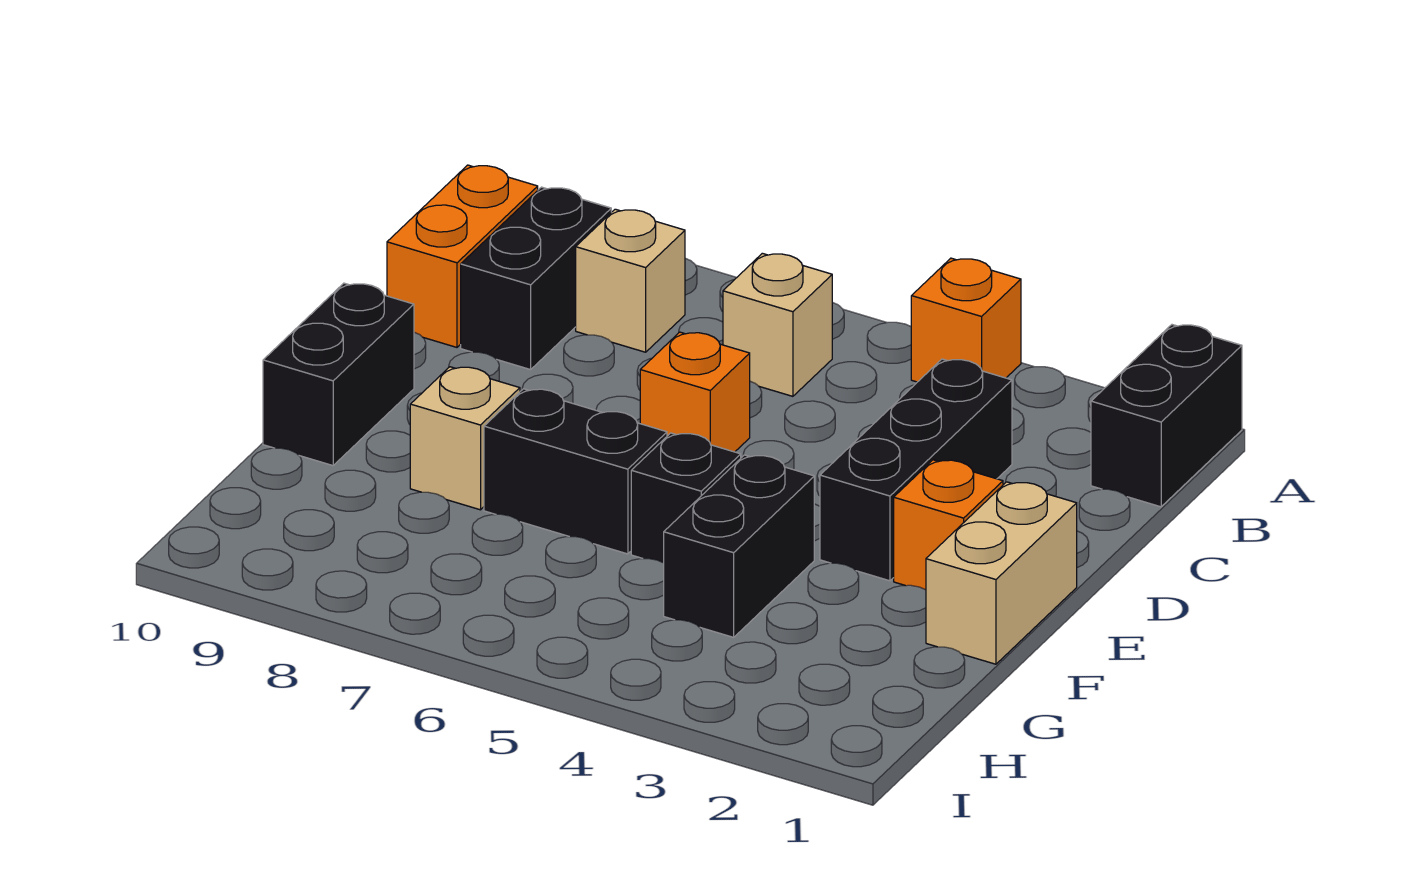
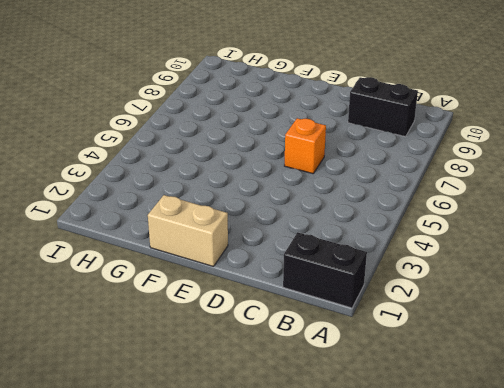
none -> orange brick A4 level 1
none -> tan brick B6 level 1
none -> tan brick B8 level 1

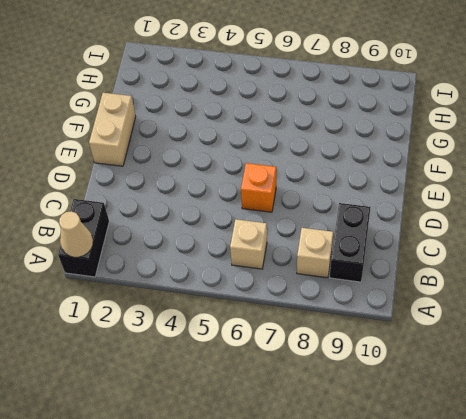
tan cone A1 level 2 -> none
none -> orange brick A4 level 1
none -> orange brick B10:C10 level 1
none -> black brick C3:E3 level 1

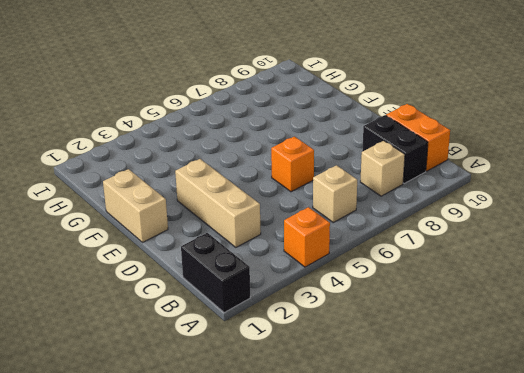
tan brick C3:E3 level 1 -> black brick C3:E3 level 1
none -> orange brick E2 level 1
none -> black brick E10:F10 level 1
none -> black brick F4:G4 level 1

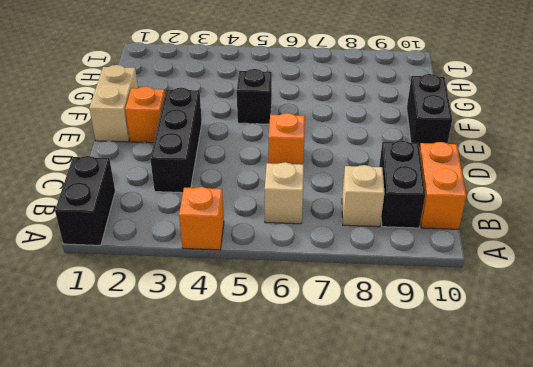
none -> black brick F4:G4 level 1
none -> black brick F6:F7 level 1
none -> tan brick F8 level 1

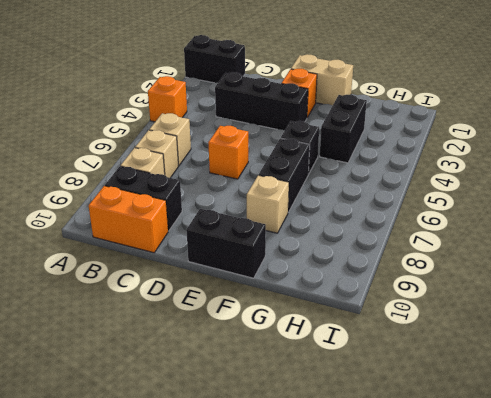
tan brick B7 level 1 -> none
black brick G3:G4 level 1 -> black brick F4:G4 level 1

